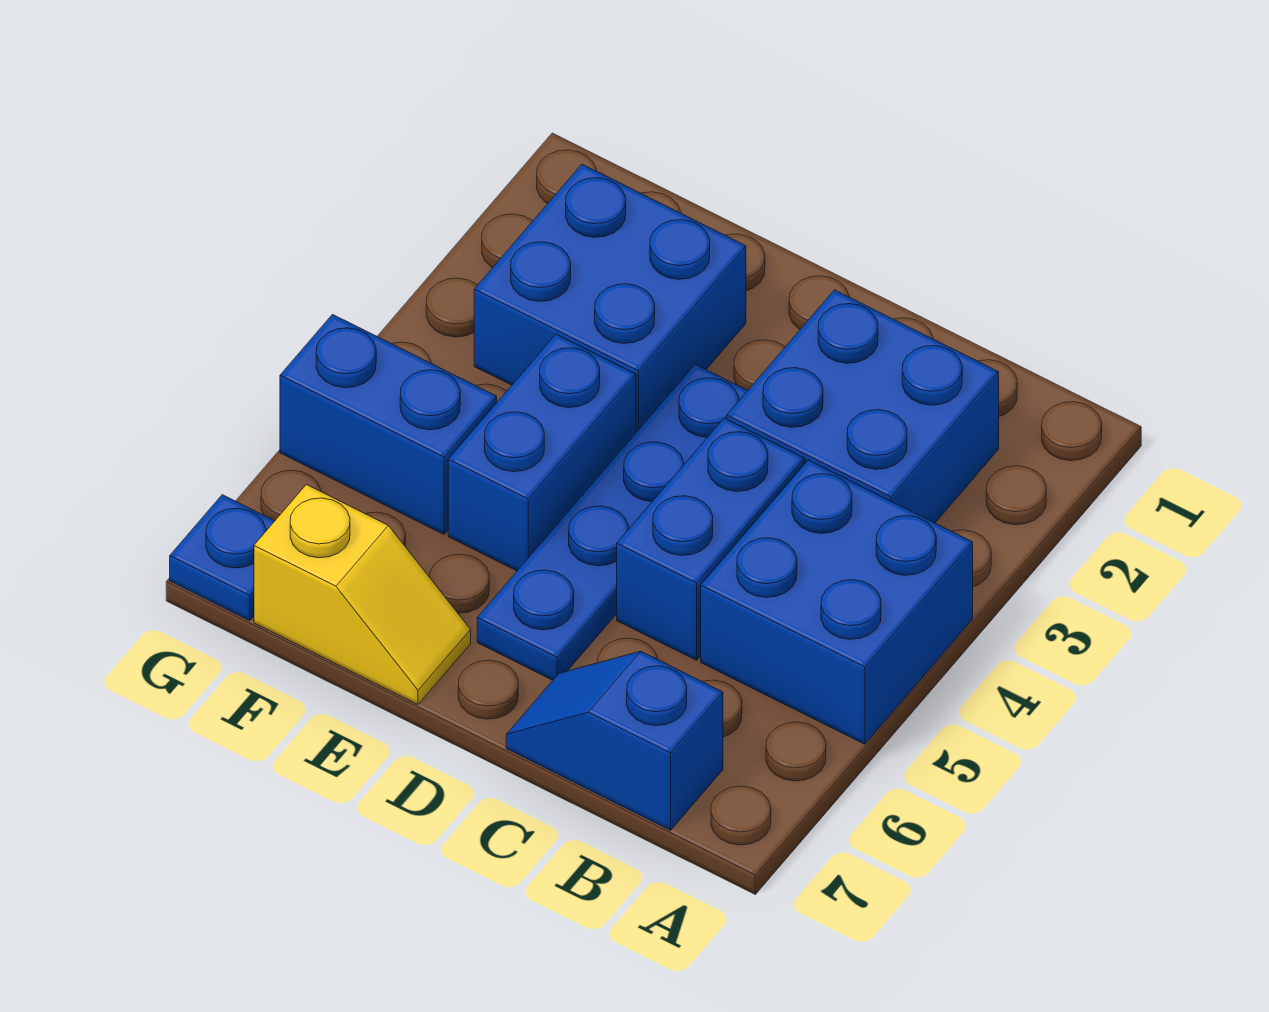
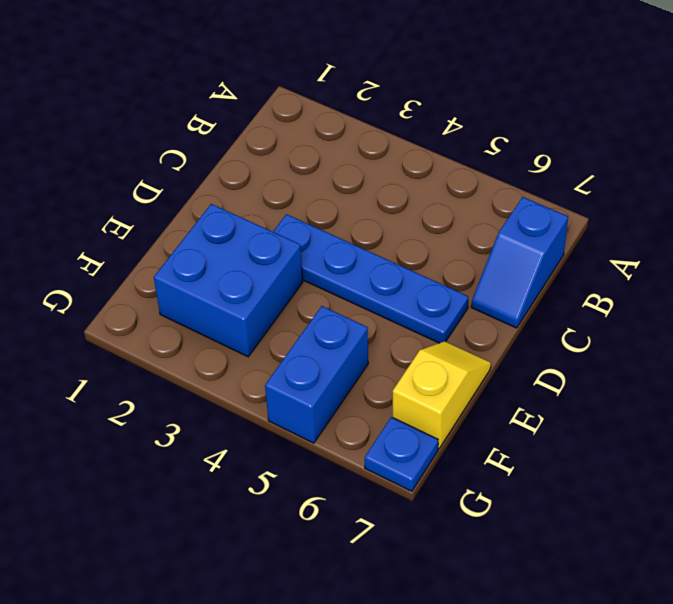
none -> blue brick A4:B5 level 1
none -> blue brick B2:C3 level 1

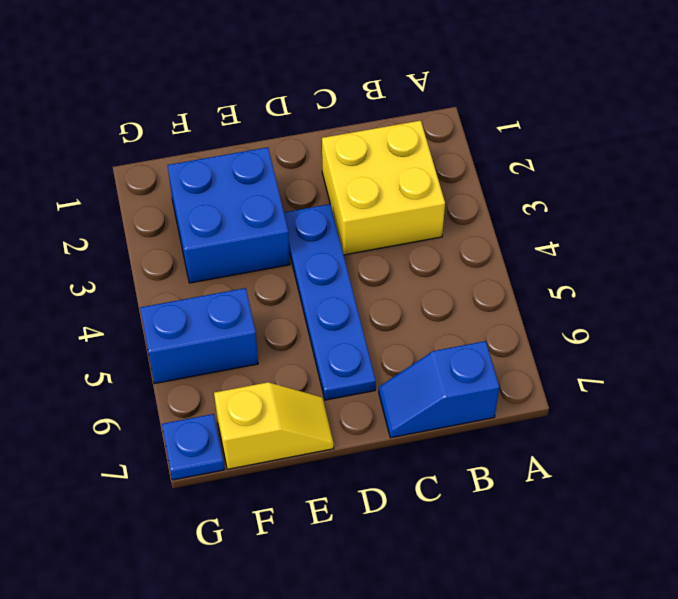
yellow brick B2:C3 level 1 -> blue brick B2:C3 level 1
none -> blue brick A4:B5 level 1
none -> blue brick C4:C5 level 1

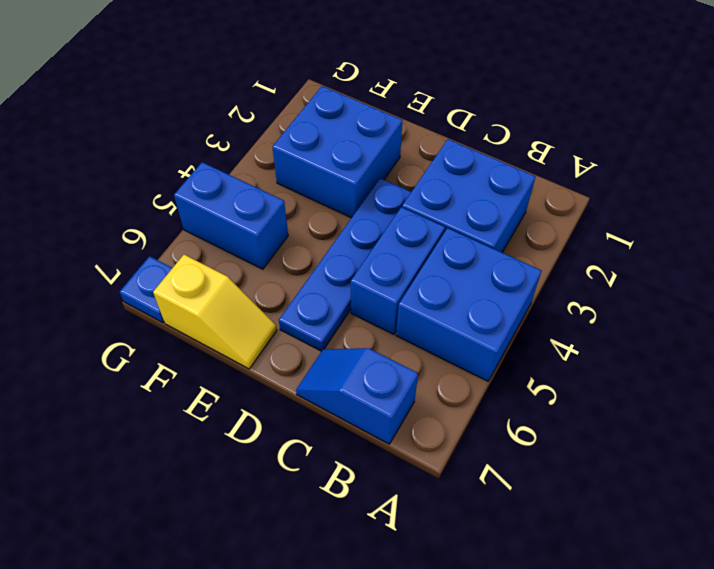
none -> blue brick E4:E5 level 1

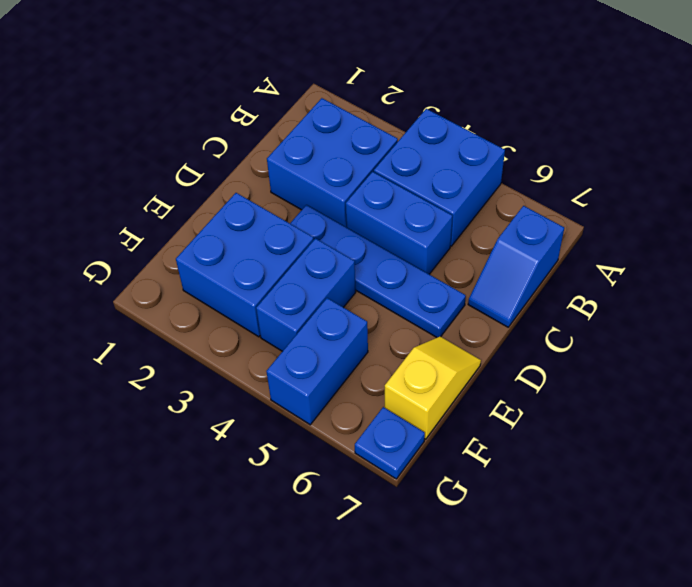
blue brick E4:F4 level 1 -> blue brick E4:E5 level 1

